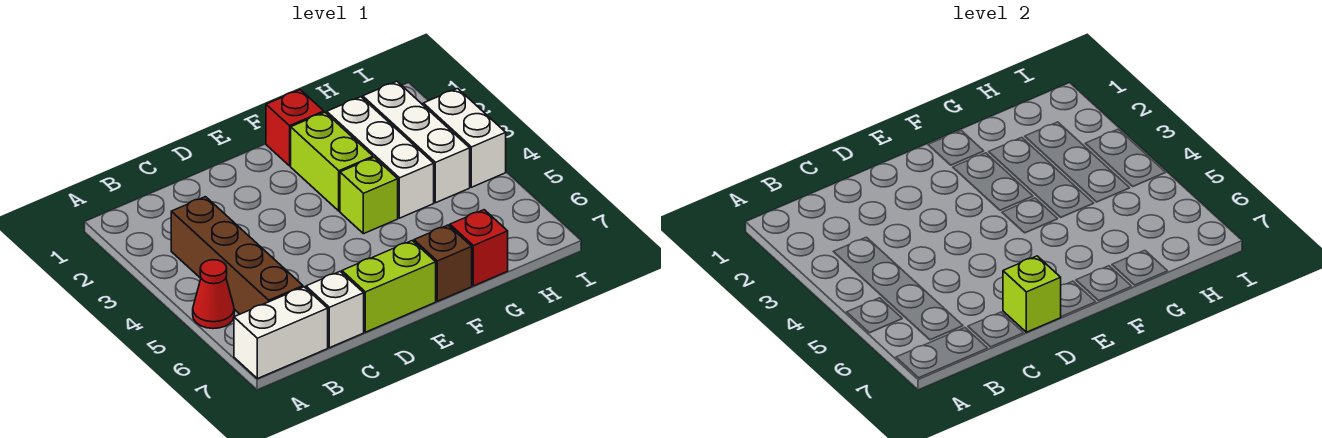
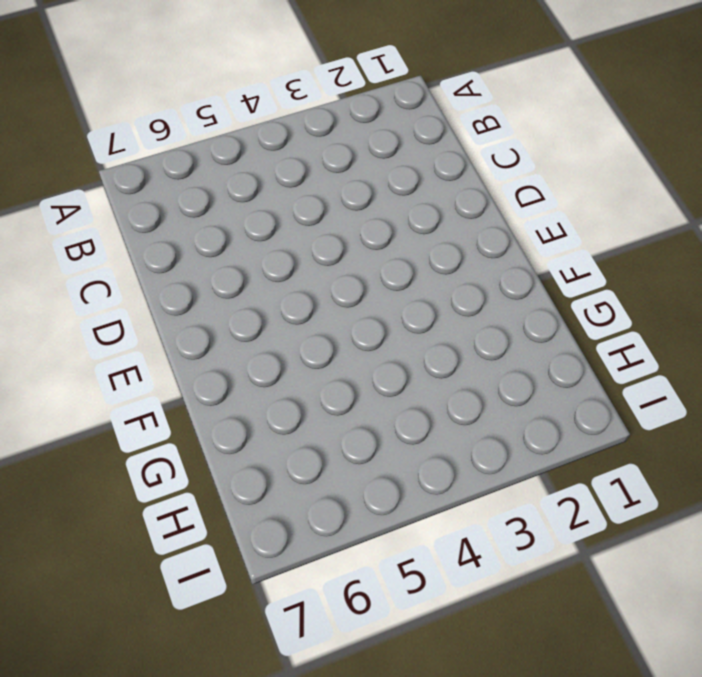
none -> red cone A5 level 1
none -> white brick A7:B7 level 1
none -> brown brick B3:B6 level 1

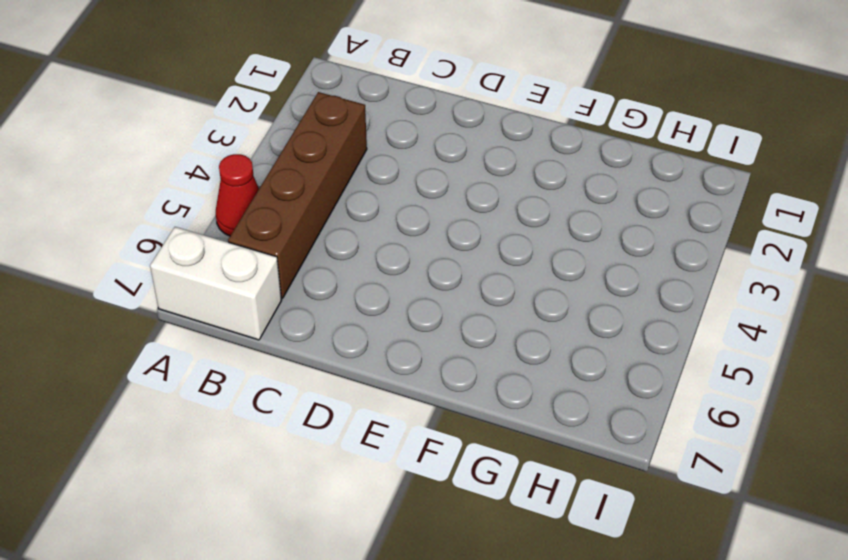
none -> white brick C7 level 1
none -> lime brick D7:E7 level 1
none -> red brick F1 level 1

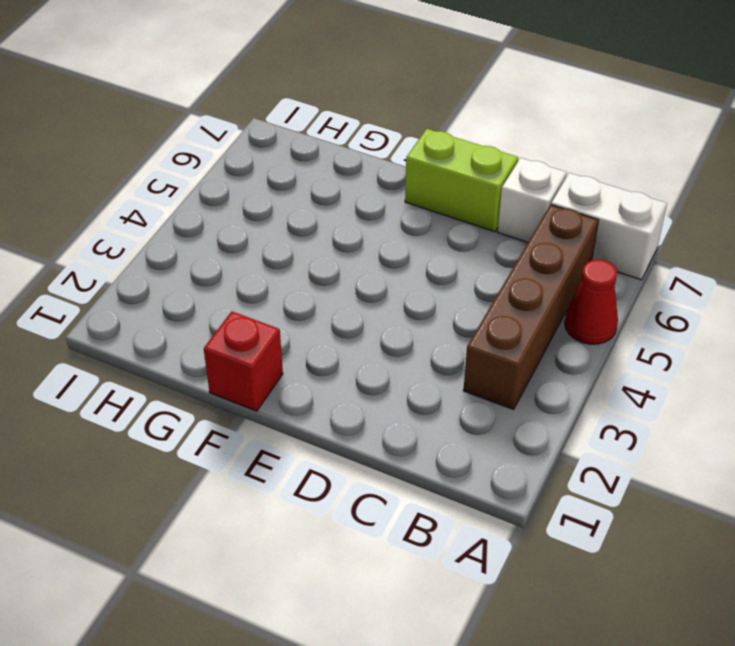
none -> lime brick F2:F3 level 1
none -> lime brick F4 level 1
none -> brown brick F7 level 1

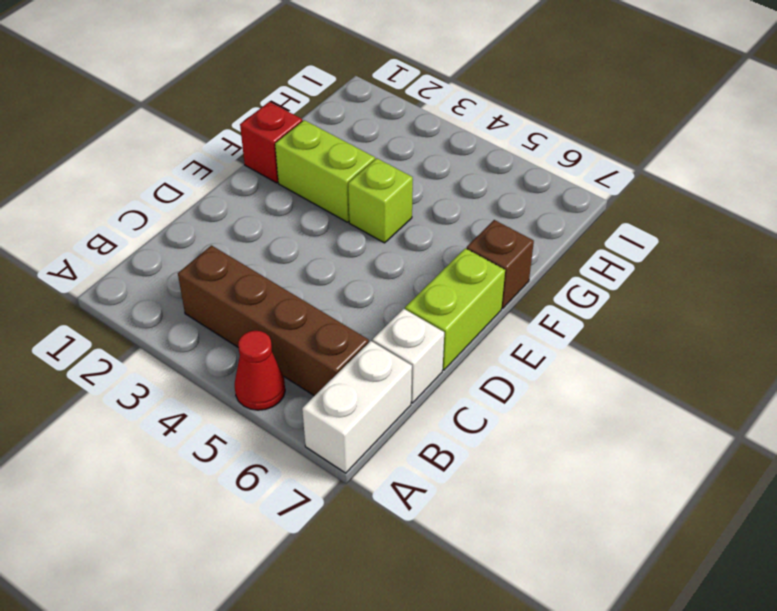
none -> white brick G2:G4 level 1
none -> red brick G7 level 1
none -> white brick H2:H4 level 1

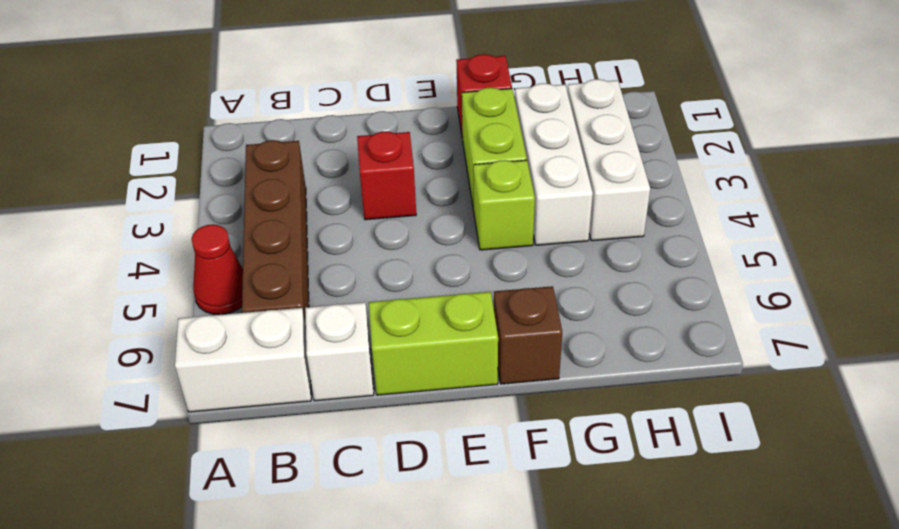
red brick D3 level 1 -> red brick G7 level 1
none -> white brick I3:I4 level 1
none -> lime brick D7 level 2

